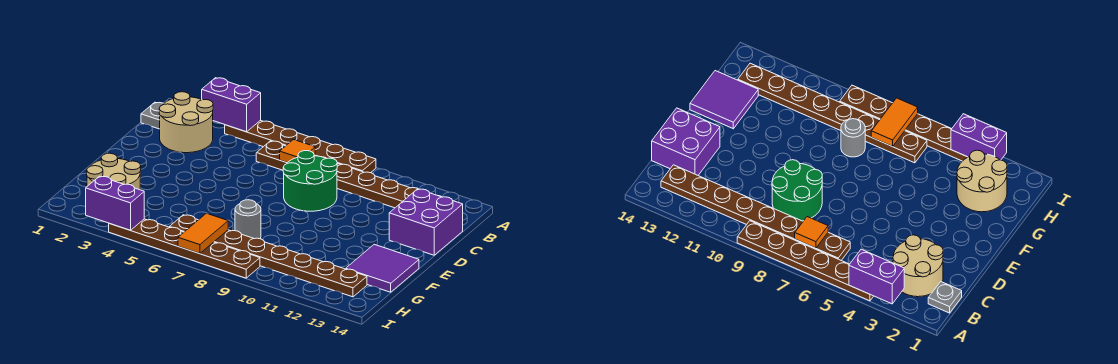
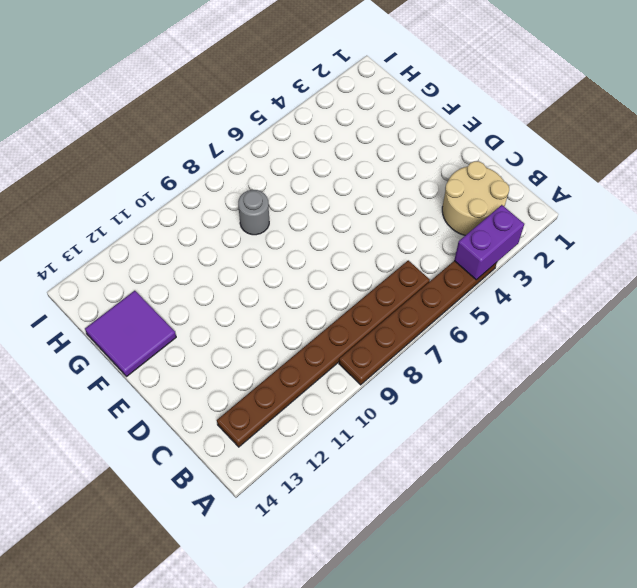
none -> grey plate B1 level 1
none -> green round brick C8:D9 level 1
none -> purple brick C13:D14 level 1

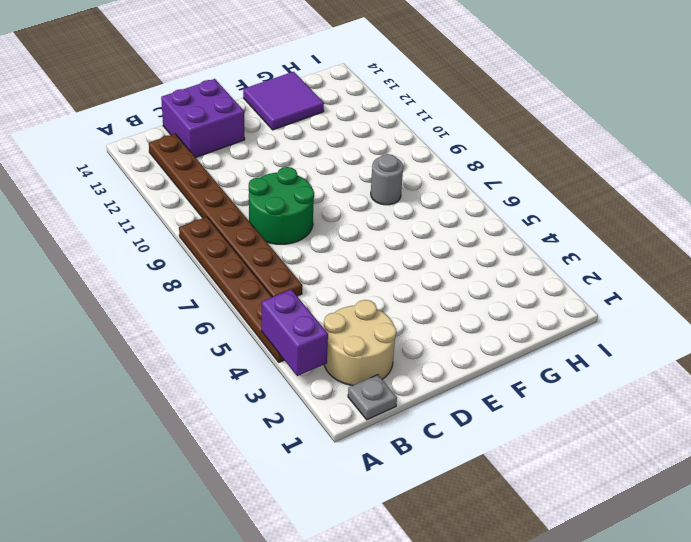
none -> tan round brick G2:H3 level 1
none -> brown plate H6:H13 level 1
none -> brown plate I4:I9 level 1

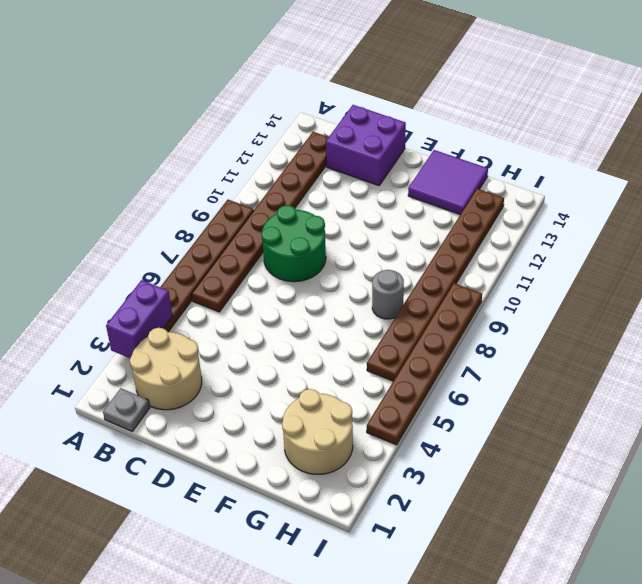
none -> orange tile B7 level 2
none -> orange tile H7:I7 level 2
none -> purple brick I3:I4 level 2

